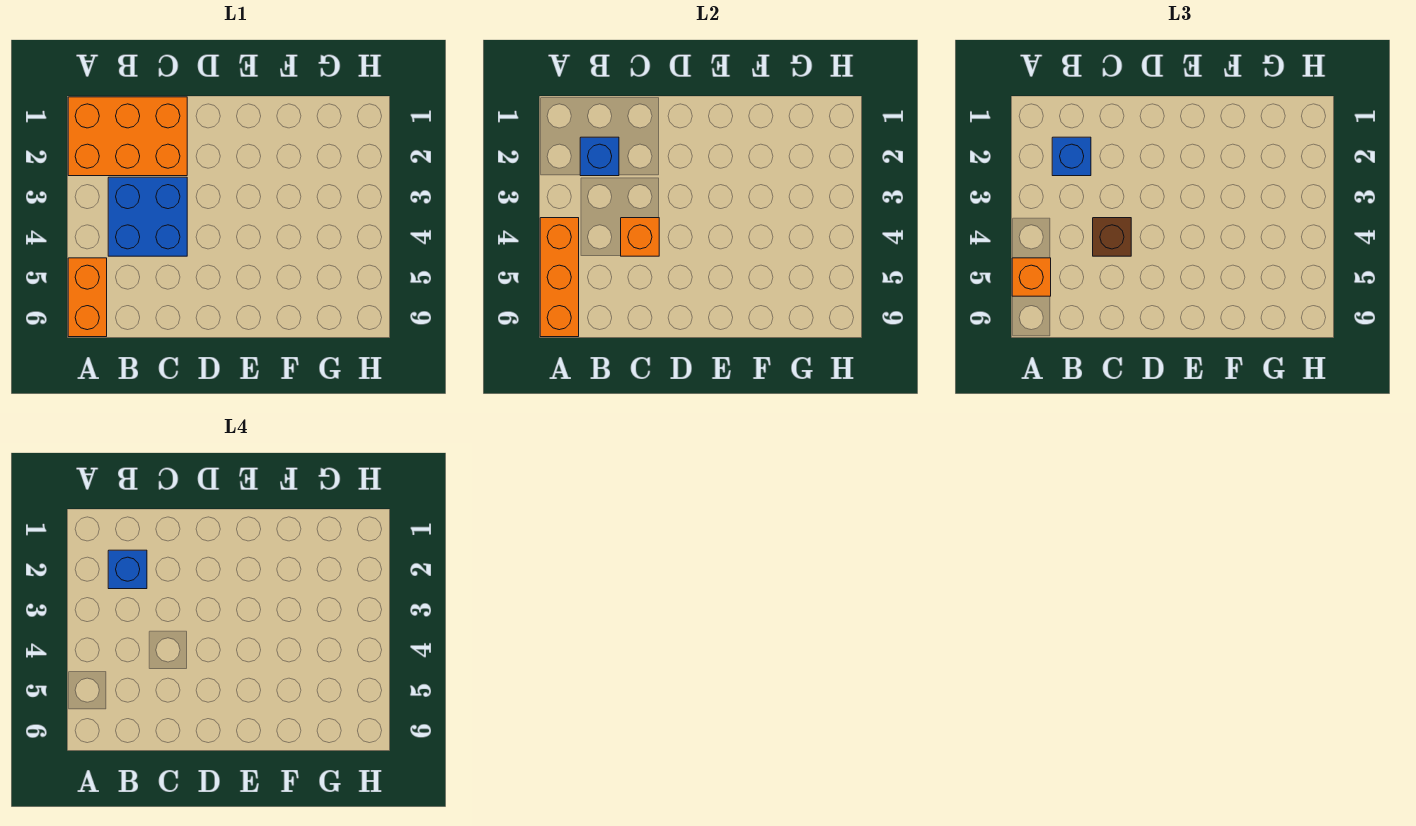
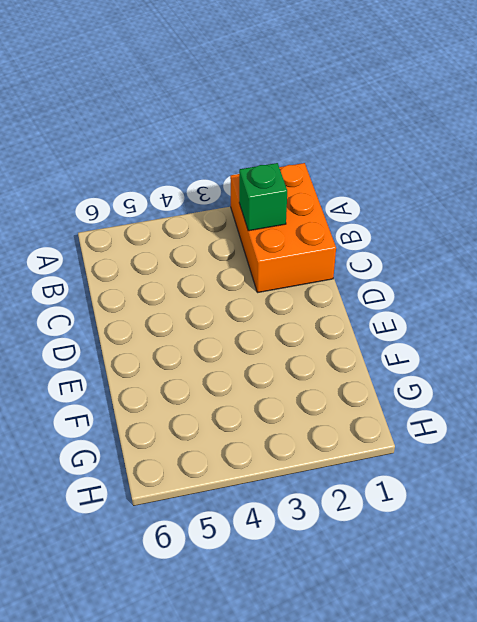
green brick B2 level 2 -> blue brick B2 level 2
none -> orange brick A5:A6 level 1
none -> blue brick B3:C4 level 1

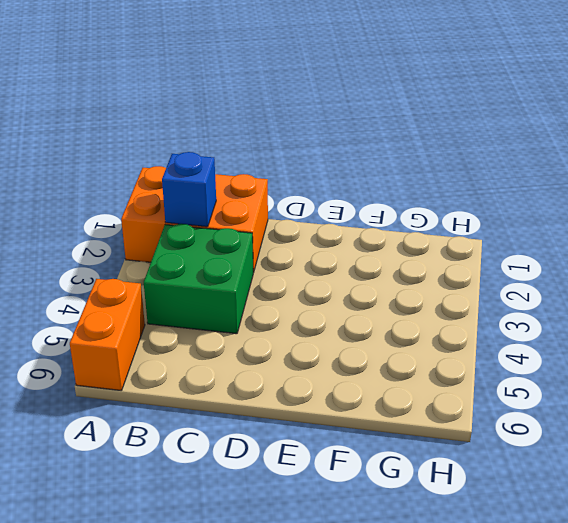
green brick B3:C4 level 1 -> blue brick B3:C4 level 1
none -> orange brick A4:A6 level 2
none -> orange brick C4 level 2

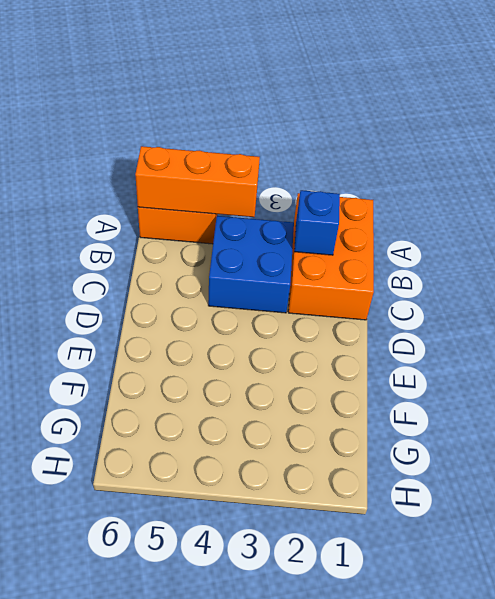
none -> orange brick C4 level 2
none -> orange brick A5 level 3

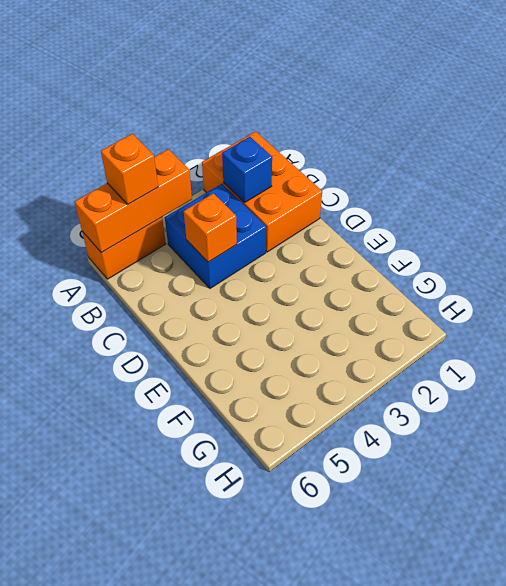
none -> blue brick B2 level 3
none -> brown brick C4 level 3

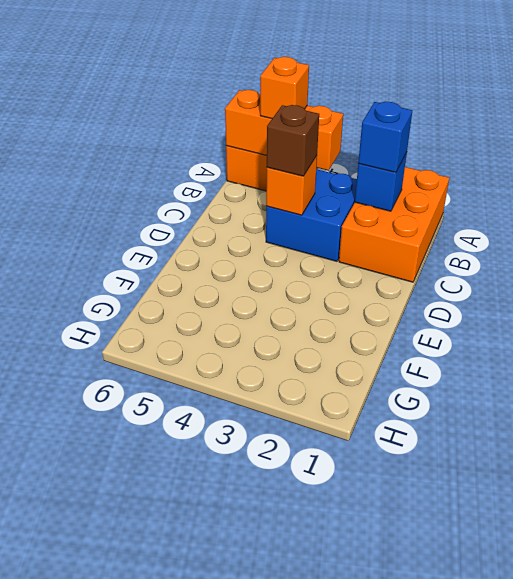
none -> blue brick B2 level 4

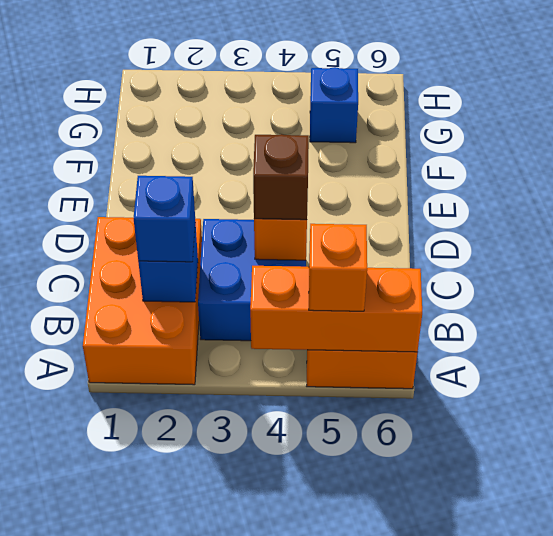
blue brick G5 level 1 -> blue brick B2 level 4

